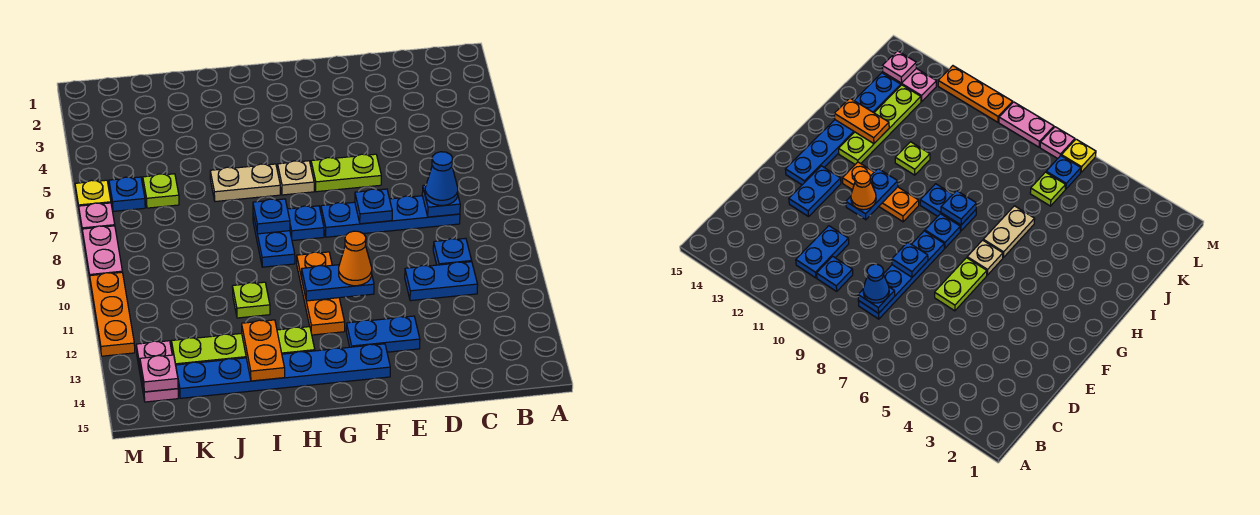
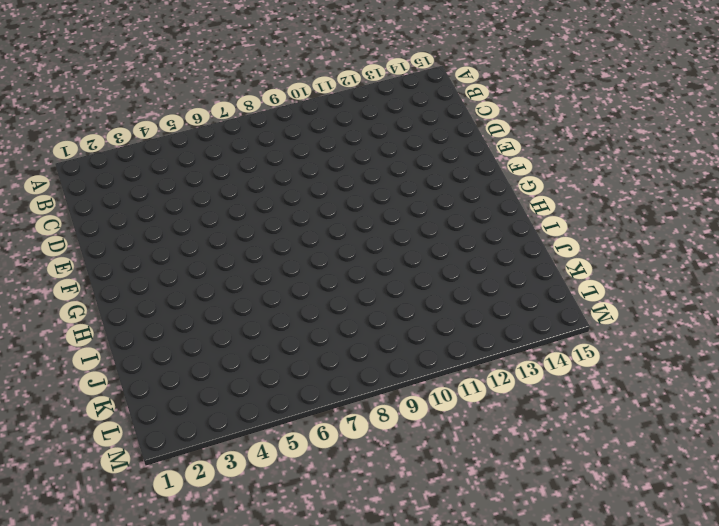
none -> blue plate C8:F8 level 1
none -> blue plate C10 level 1
none -> blue plate C11:D11 level 1

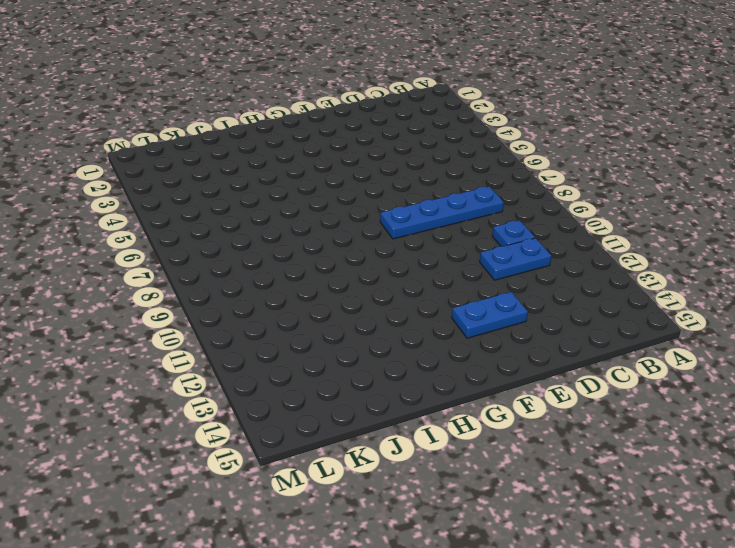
none -> lime plate E6:F6 level 1
none -> blue plate F14:K14 level 1
none -> tan plate G6 level 1

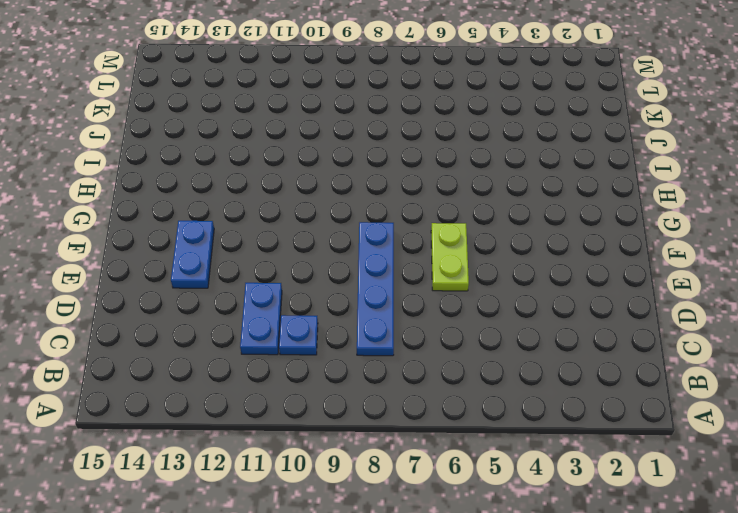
none -> blue plate F14:K14 level 1
none -> tan plate G6 level 1
none -> blue plate G8 level 1

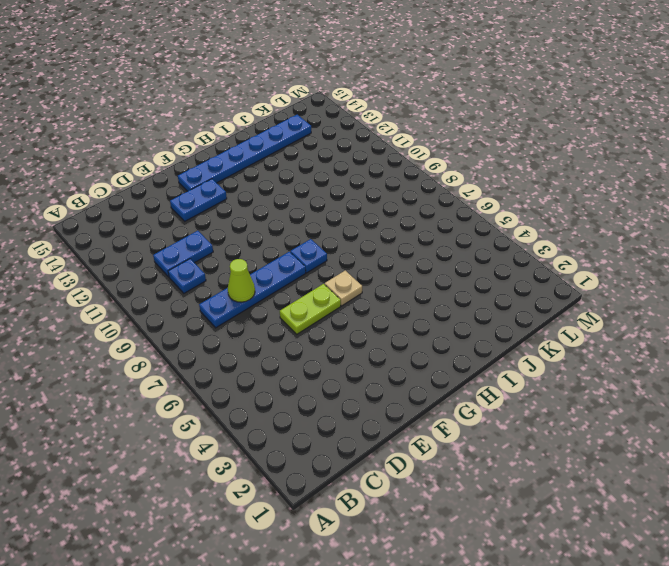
lime cone D8 level 2 -> none
none -> orange plate G10:G12 level 1
none -> tan plate H6:I6 level 1
none -> blue plate H8:H9 level 1

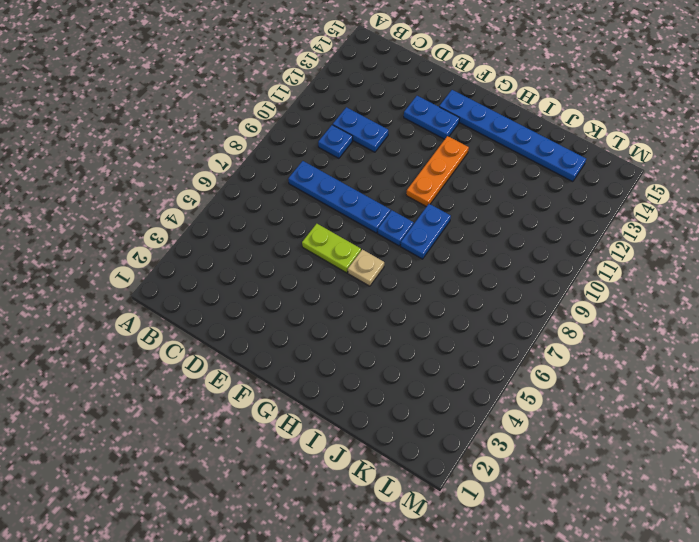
none -> tan plate H6:I6 level 1
none -> lime plate H13:K13 level 1
none -> lime plate I11 level 1

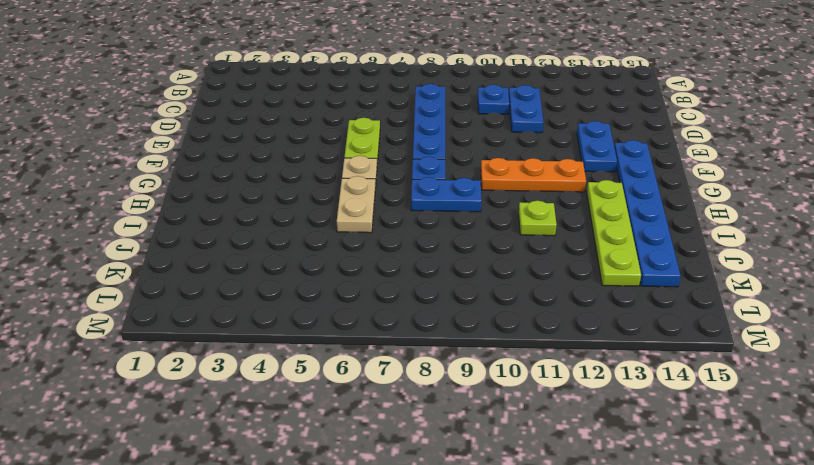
none -> lime plate K6 level 1
none -> blue plate L6 level 1
none -> pink plate L13:L14 level 1

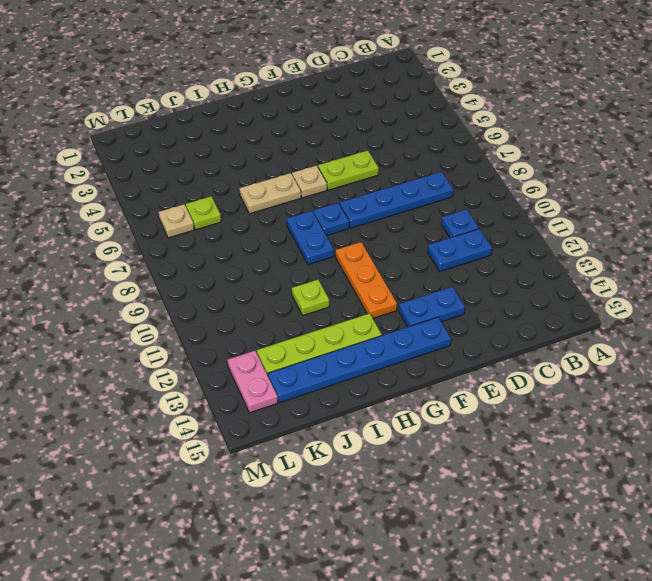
tan plate L6 level 1 -> blue plate L6 level 1
none -> yellow plate M6 level 1
none -> pink plate M7 level 1
none -> pink plate M8:M9 level 1

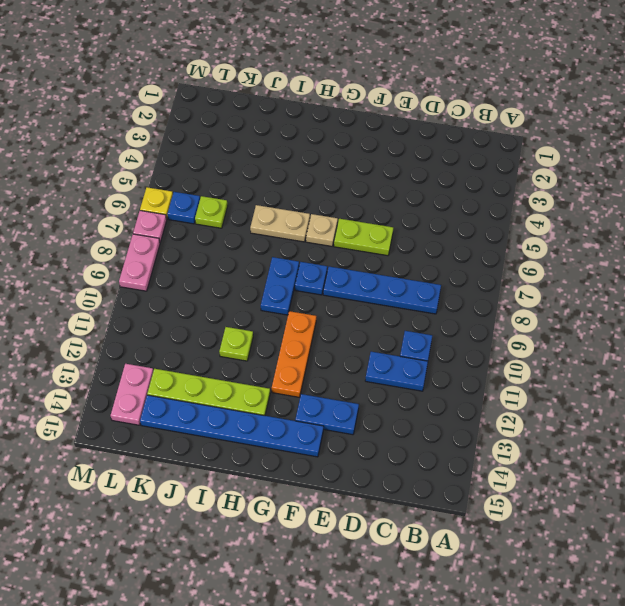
none -> orange plate M10:M12 level 1
none -> blue plate C8 level 2
none -> blue plate E8 level 2

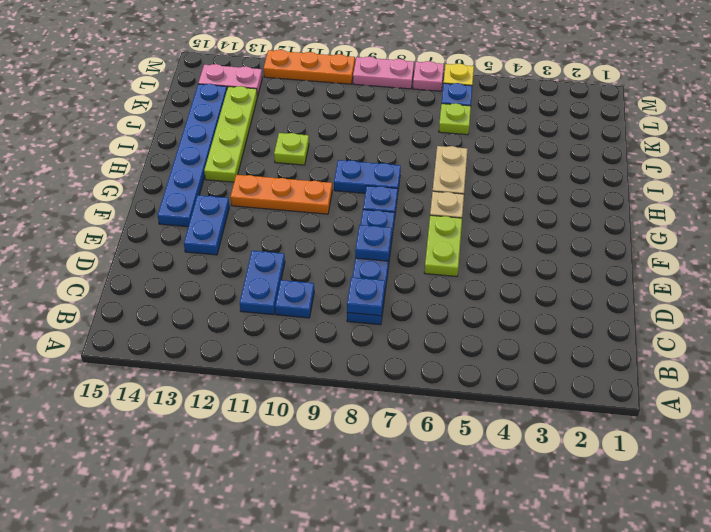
none -> blue plate F11:G11 level 2
none -> blue plate H8 level 2
none -> orange plate I13:I14 level 2

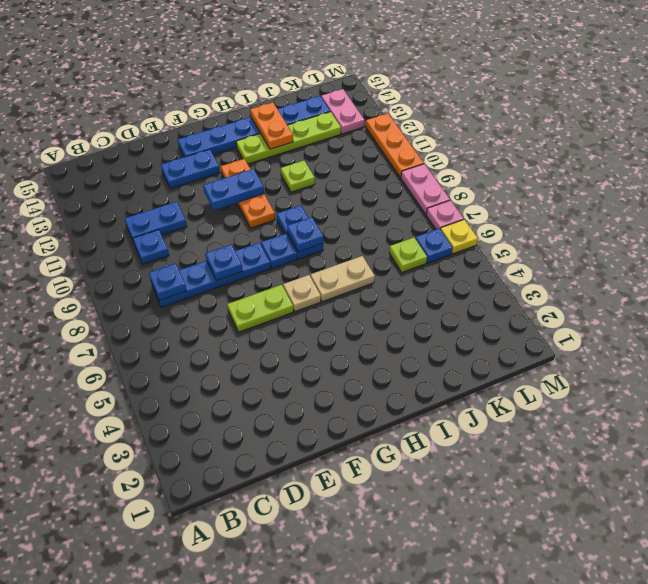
none -> pink plate L14 level 2
none -> blue cone C8 level 3
none -> orange cone F11 level 3

